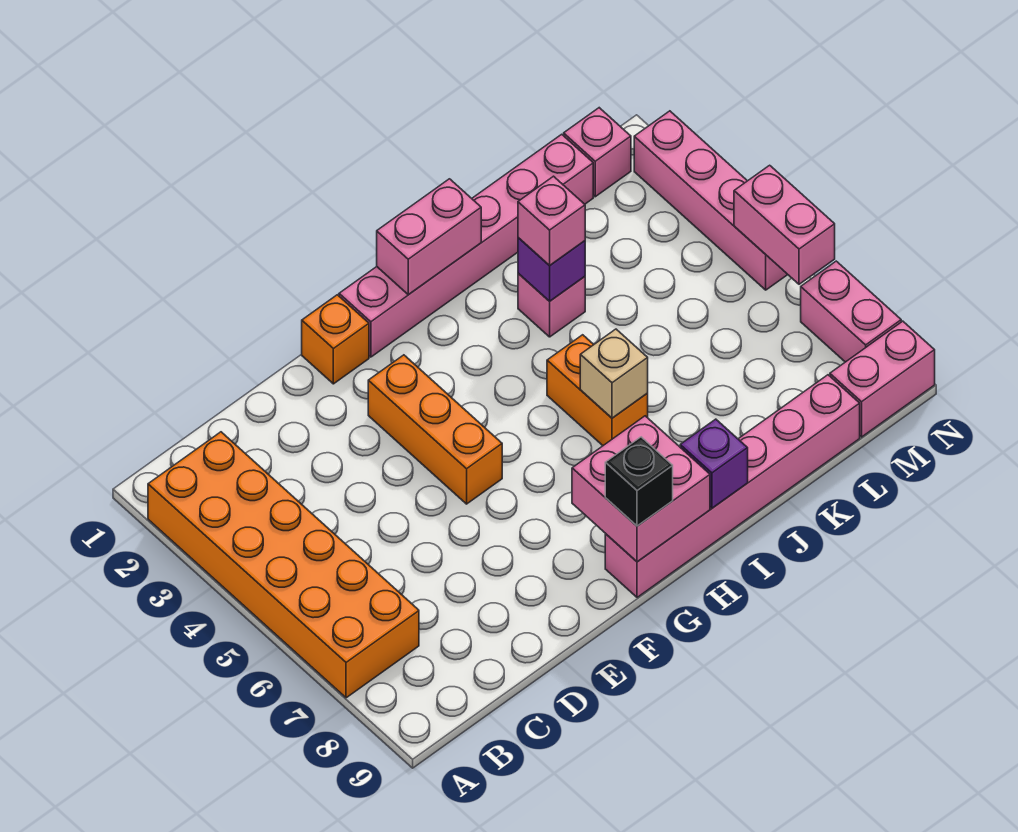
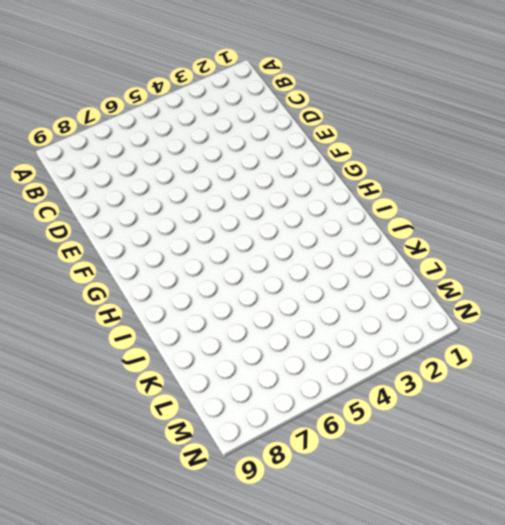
none -> orange brick A2:B7 level 1
none -> orange brick F1 level 1
none -> orange brick F3:F5 level 1

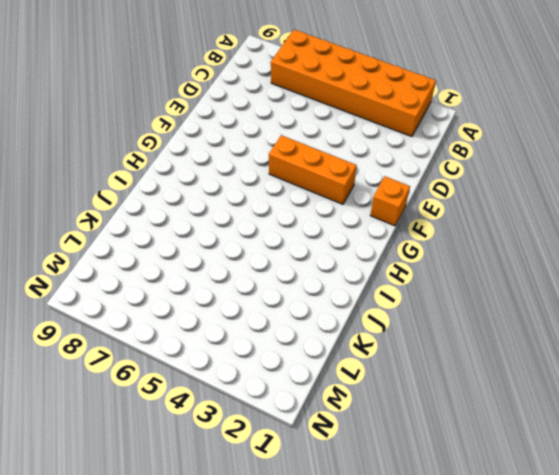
none -> pink brick G1:L1 level 1
none -> pink brick G9:L9 level 1
none -> orange brick I5:I6 level 1

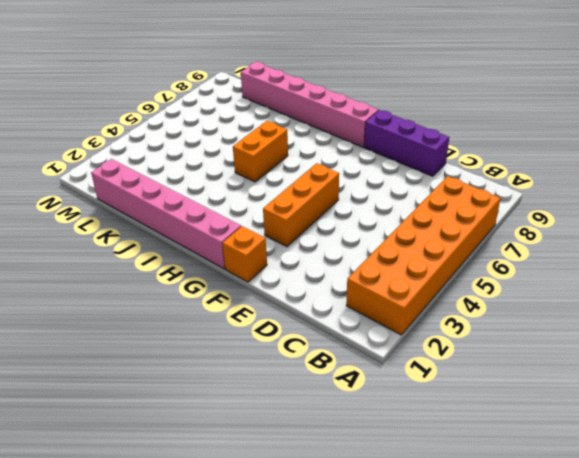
purple brick D9:F9 level 1 -> none
none -> pink brick J3 level 1
none -> pink brick M1 level 1
none -> pink brick M9:N9 level 1

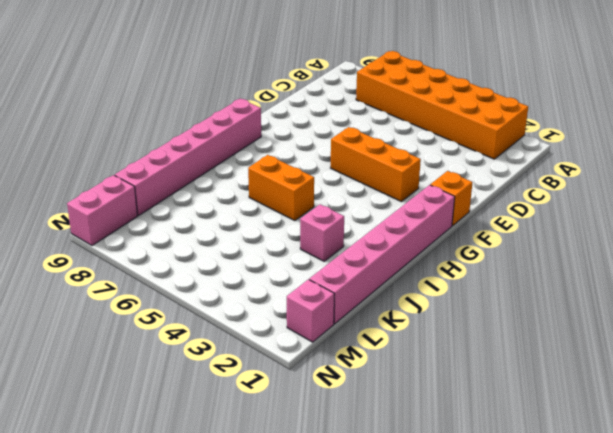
none -> pink brick N2:N5 level 1
none -> pink brick N7:N8 level 1
none -> pink brick G8:H9 level 2

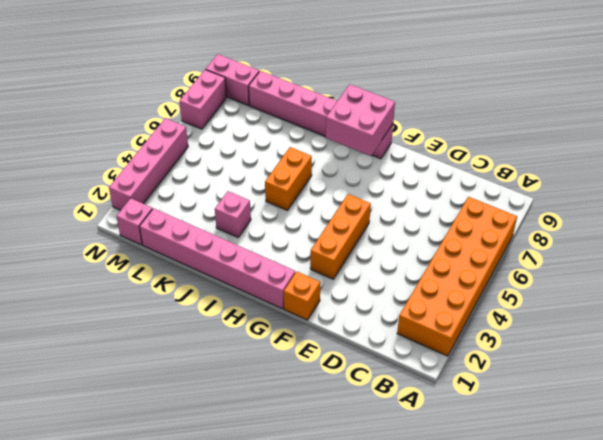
none -> pink brick H1:I1 level 2
none -> tan brick I6 level 2
none -> purple brick I9 level 2

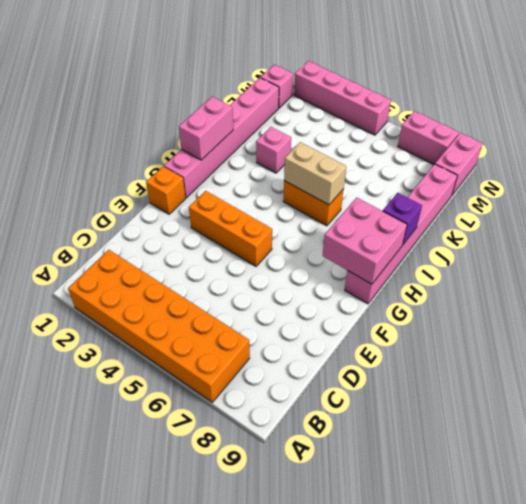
tan brick I5:I6 level 2 -> tan brick I6 level 2
none -> purple brick J3 level 2
none -> pink brick N5:N6 level 2
none -> black brick G9 level 3

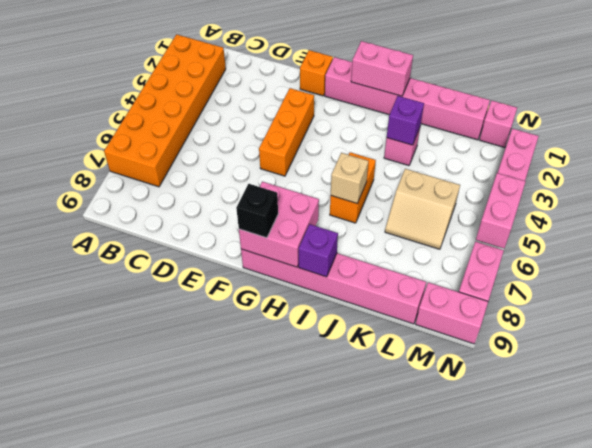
tan slope K5:L6 level 1 top 5 -> none
none -> pink brick J3 level 3

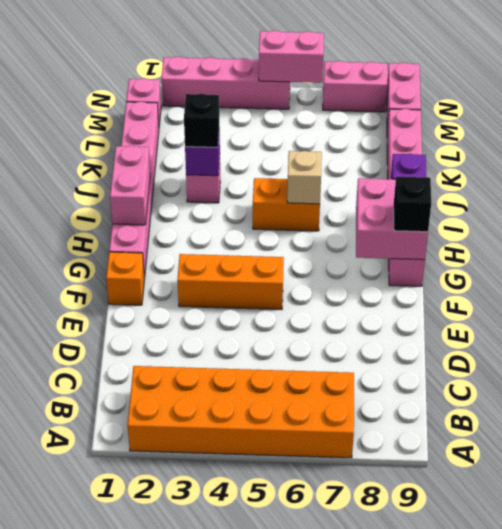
black brick J3 level 3 -> pink brick J3 level 3

